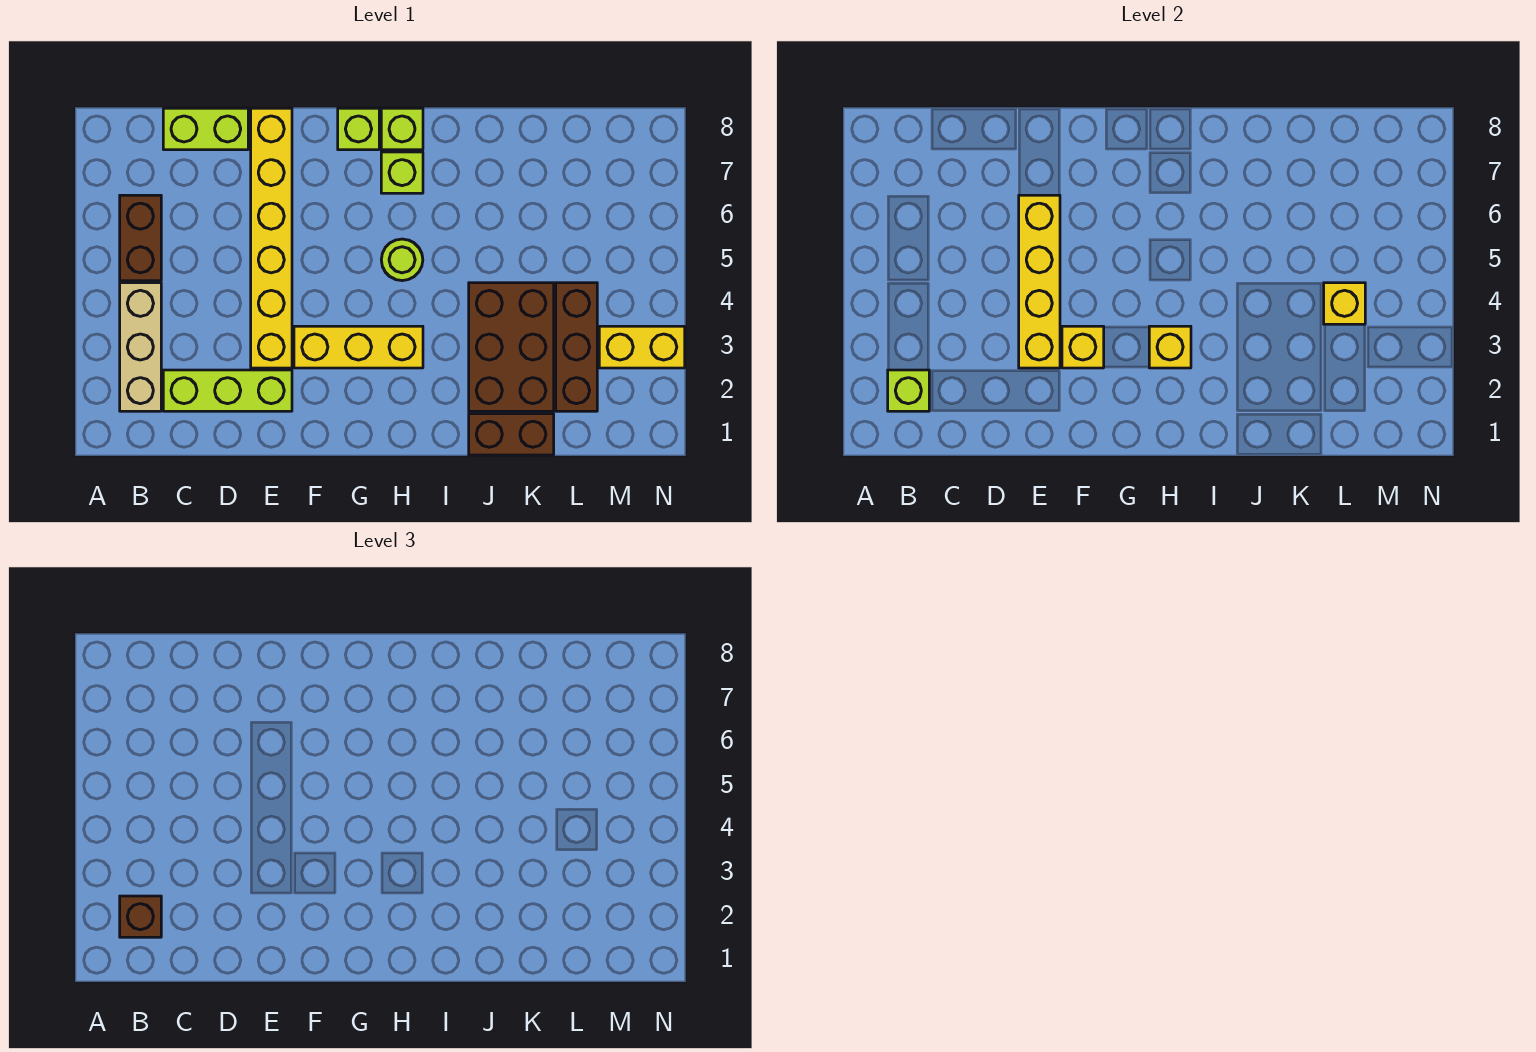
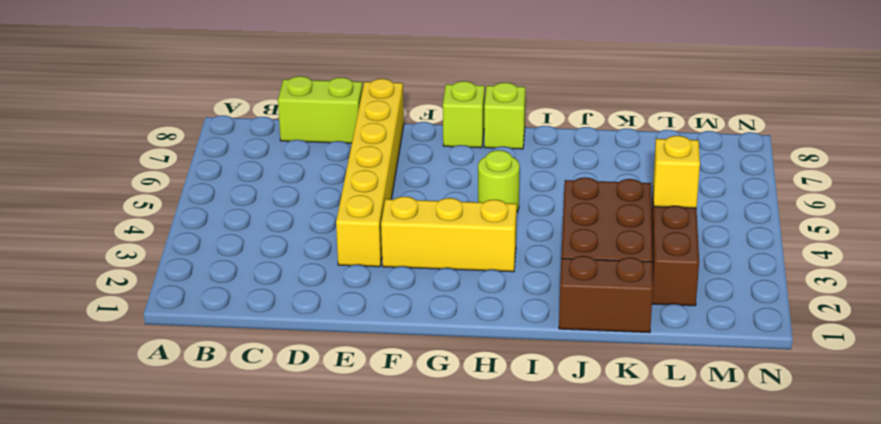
none -> tan brick B2:B4 level 1
none -> brown brick B5:B6 level 1
none -> lime brick C2:E2 level 1

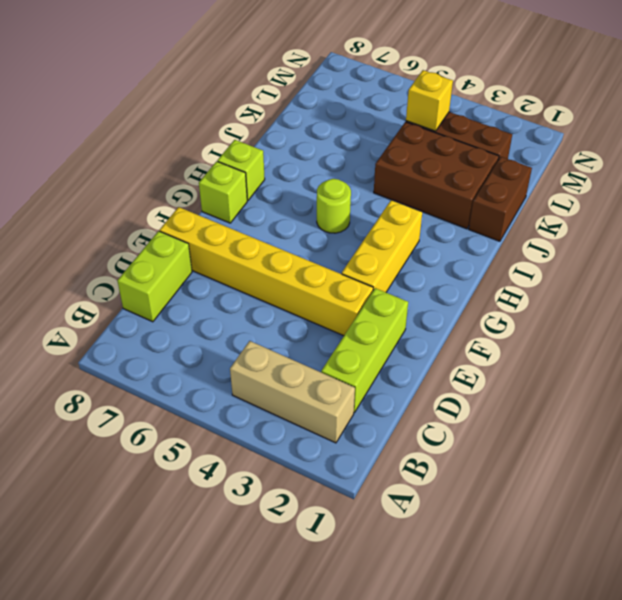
none -> brown brick B5:B6 level 1
none -> lime brick H7 level 1
none -> yellow brick M3:N3 level 1

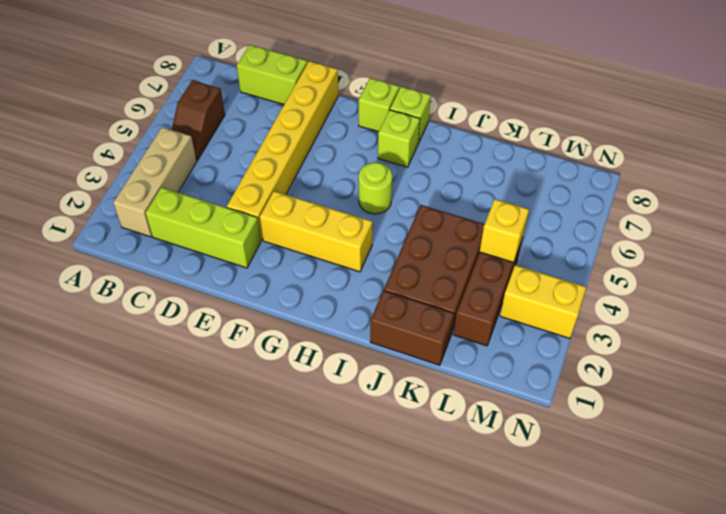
brown slope B5:B6 level 1 top 6 -> brown brick B5:B6 level 1
none -> lime brick B2 level 2
none -> yellow brick E3:E6 level 2
none -> yellow brick F3 level 2

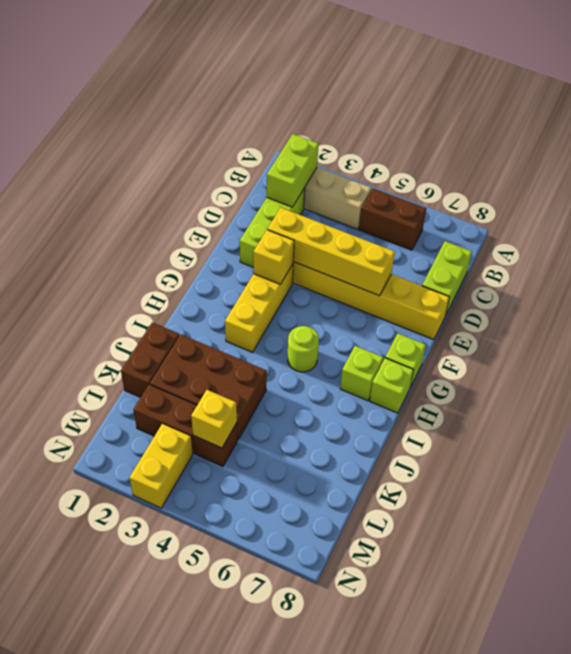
lime brick B2:C2 level 2 -> lime brick B2 level 2
none -> yellow brick H3 level 2
none -> brown brick B2 level 3

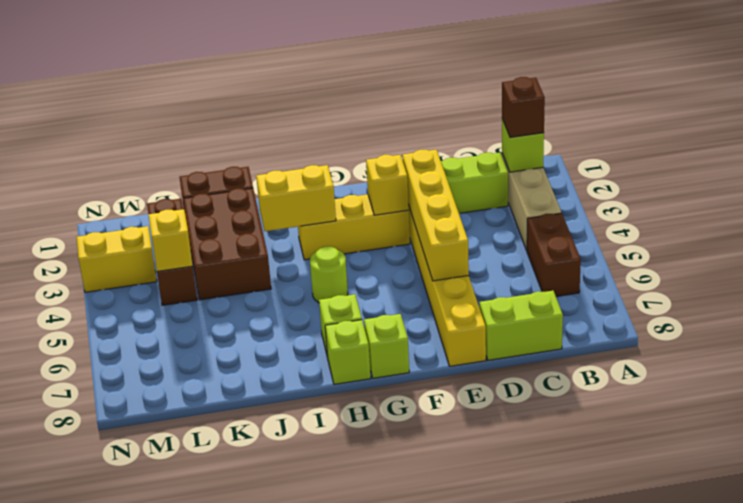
yellow brick H3:I3 level 2 -> yellow brick H3 level 2

